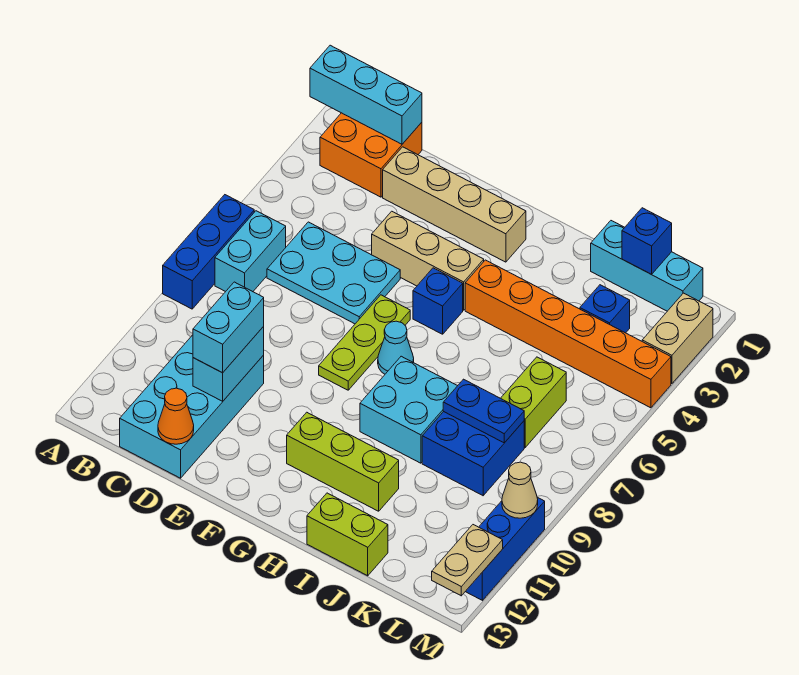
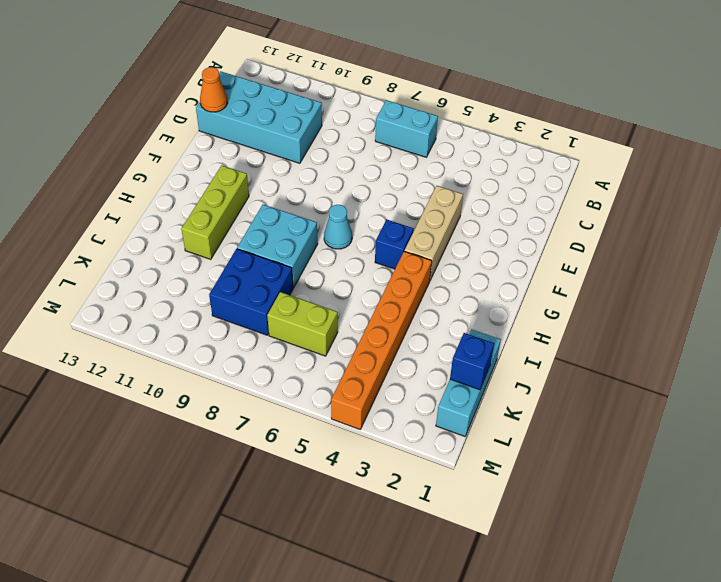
none -> blue brick A6:A8 level 1
none -> orange brick B1:C2 level 1
none -> cyan plate C5:E6 level 1

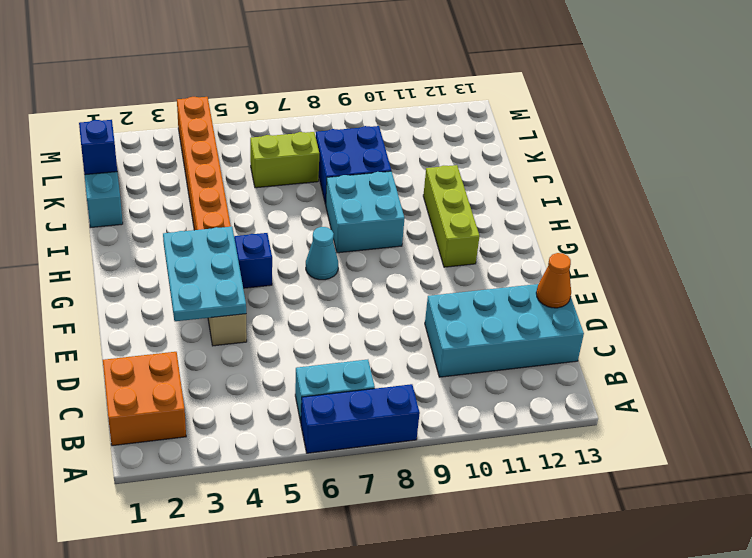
cyan plate E3:G4 level 2 -> cyan plate C5:E6 level 1
none -> tan brick D2:G2 level 1
none -> lime plate F6:F8 level 1
none -> lime brick I13:J13 level 1

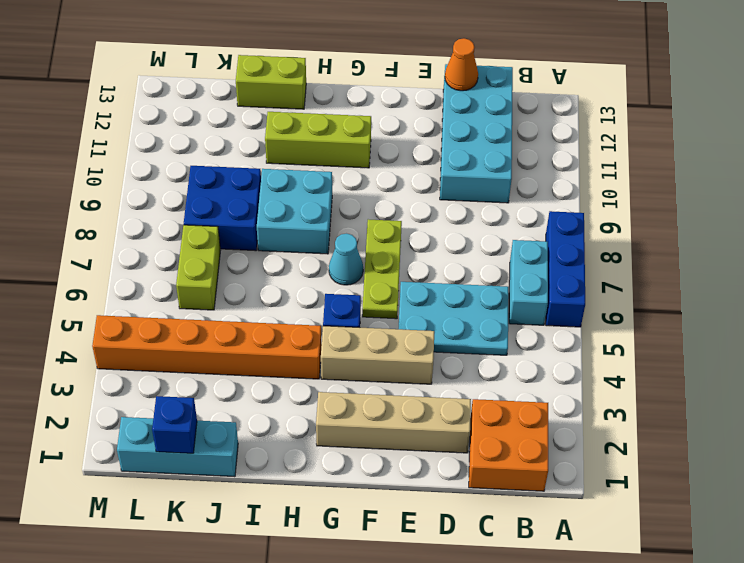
none -> blue brick K3 level 1
none -> tan brick M2:M3 level 1
none -> blue brick M10:M12 level 1

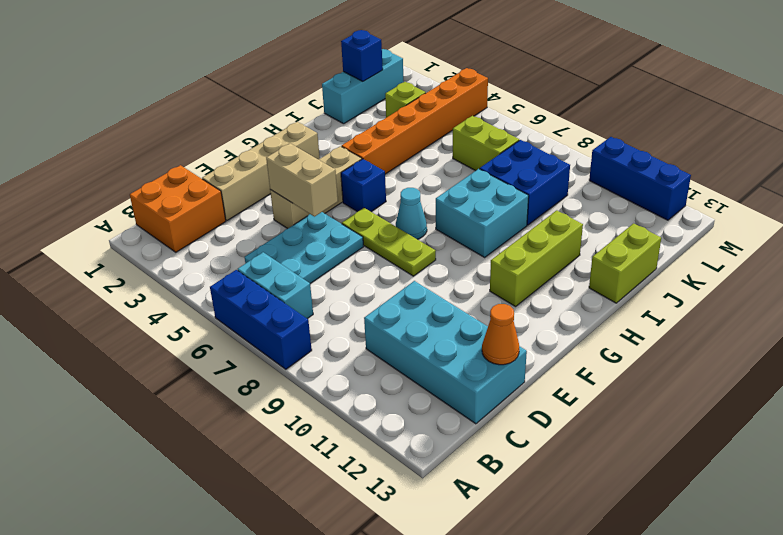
tan brick E4:E5 level 2 -> tan brick M2:M3 level 1
lime brick K3 level 1 -> blue brick K3 level 1
none -> cyan brick A1:C1 level 2
none -> cyan brick D10:D11 level 2
none -> blue plate J8:K8 level 2

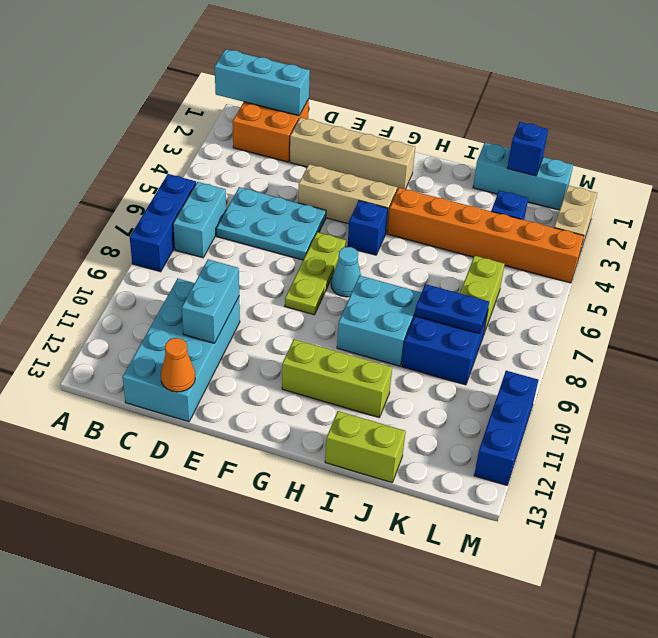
none -> tan cone M10 level 2
none -> tan plate M12:M13 level 2
none -> cyan brick D10:D11 level 3

